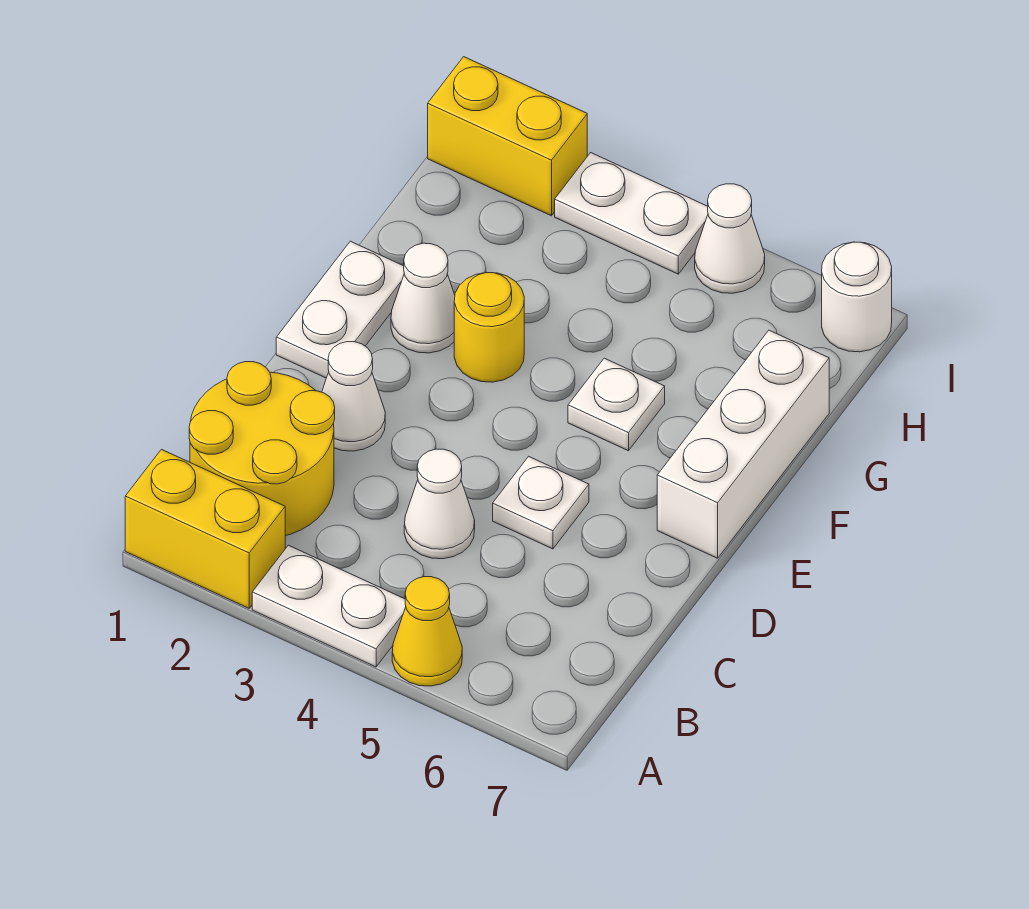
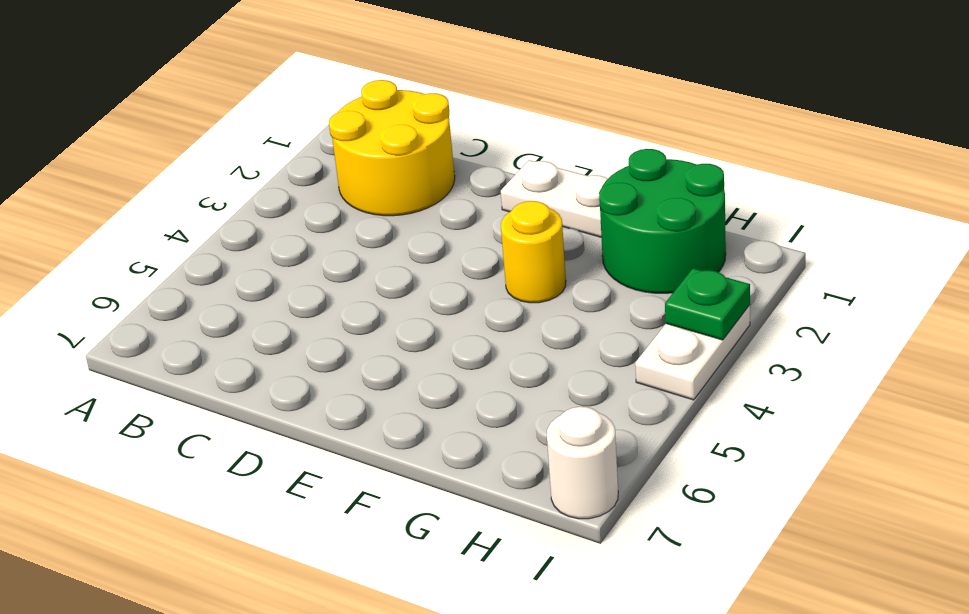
green round brick G1:H2 level 1 -> none
green plate I3 level 2 -> none
none -> yellow brick A1:A2 level 1
none -> white plate A3:A4 level 1
none -> yellow cone A5 level 1

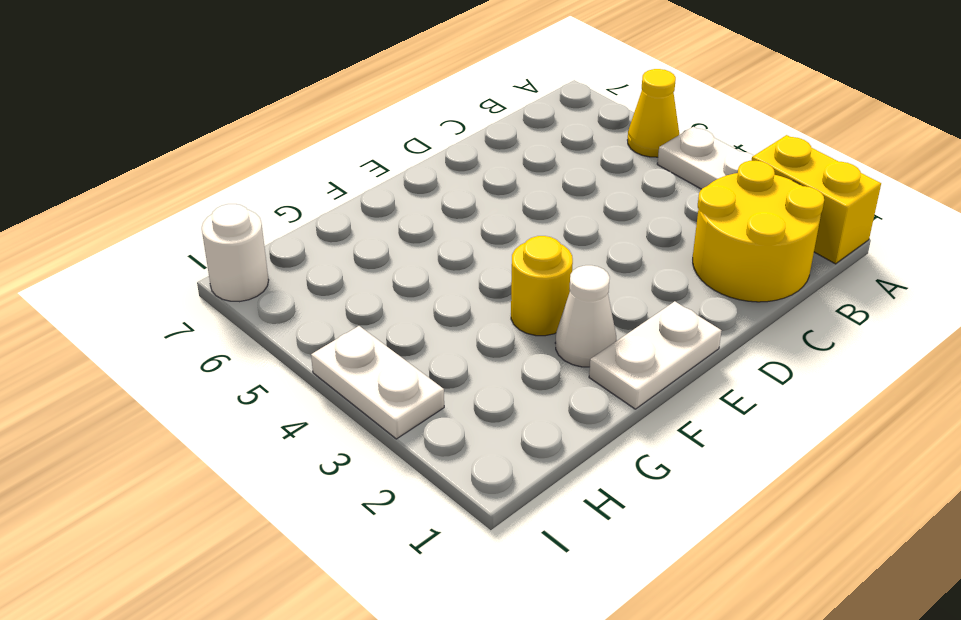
none -> white cone C4 level 1
none -> white cone D2 level 1
none -> white plate D5 level 1

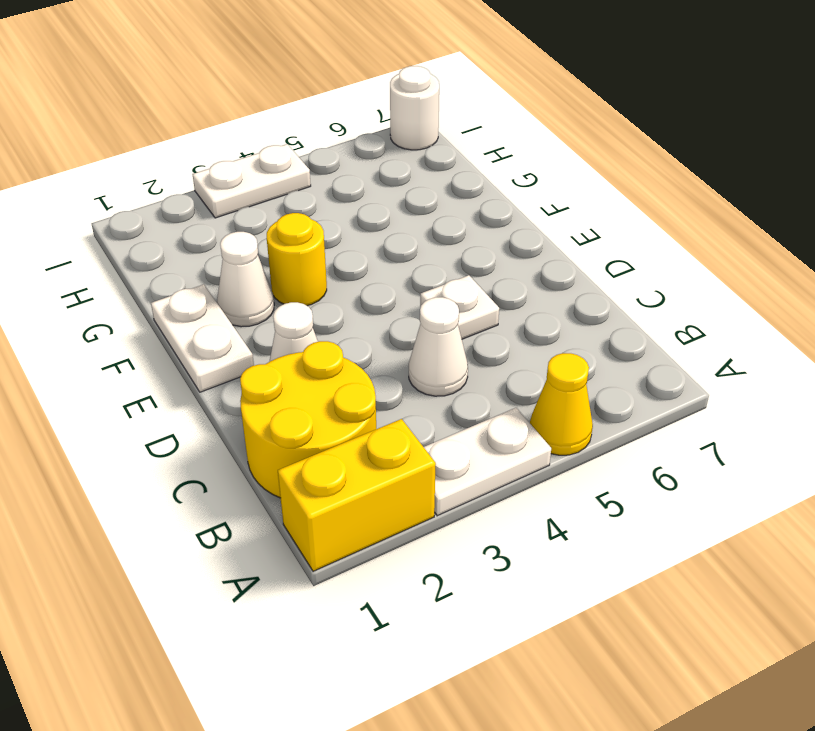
none -> white brick E7:G7 level 1
none -> white plate F5 level 1
none -> yellow brick I1:I2 level 1

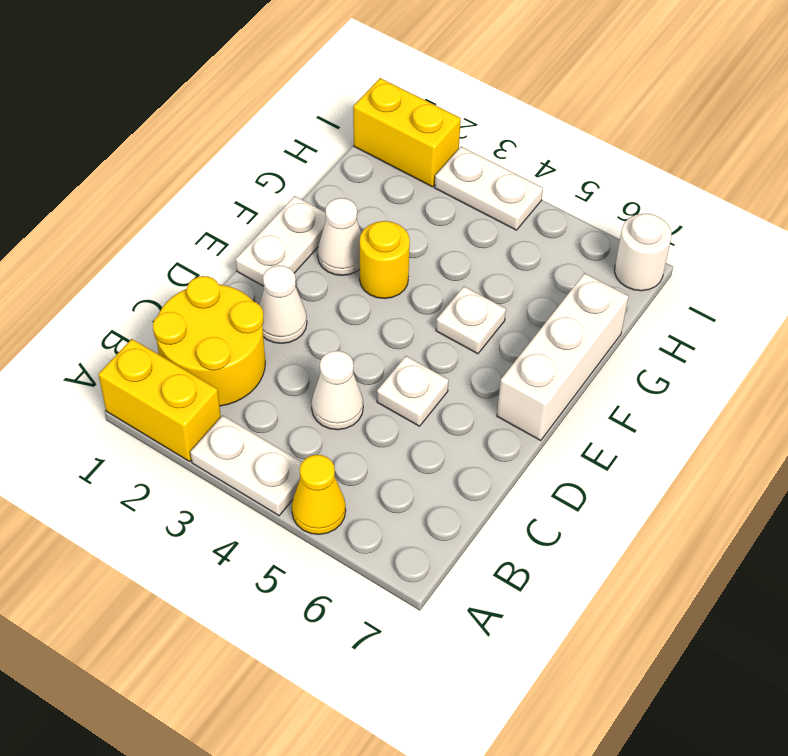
none -> white cone I5 level 1

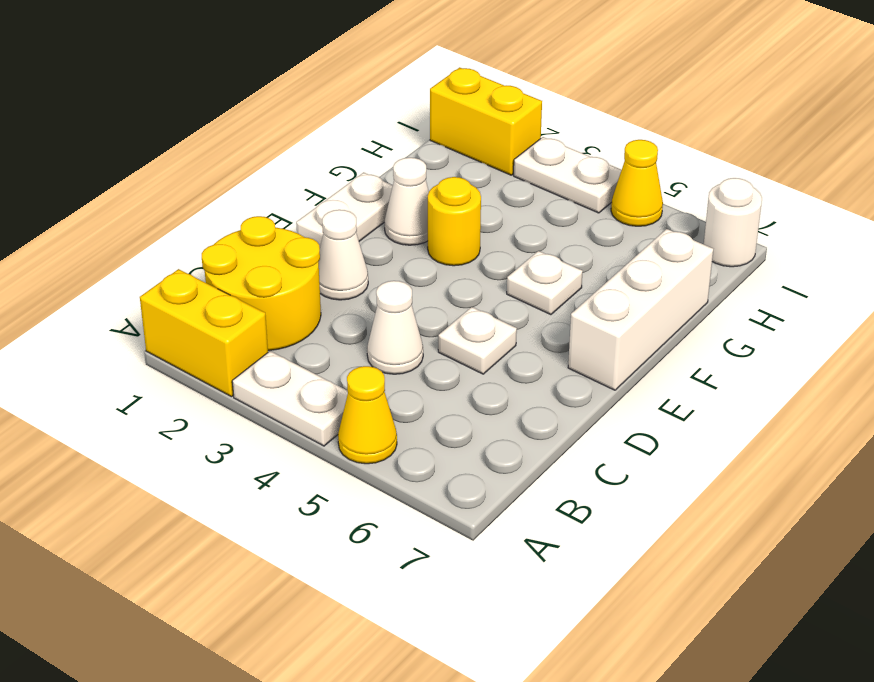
yellow cone I5 level 1 -> white cone I5 level 1

